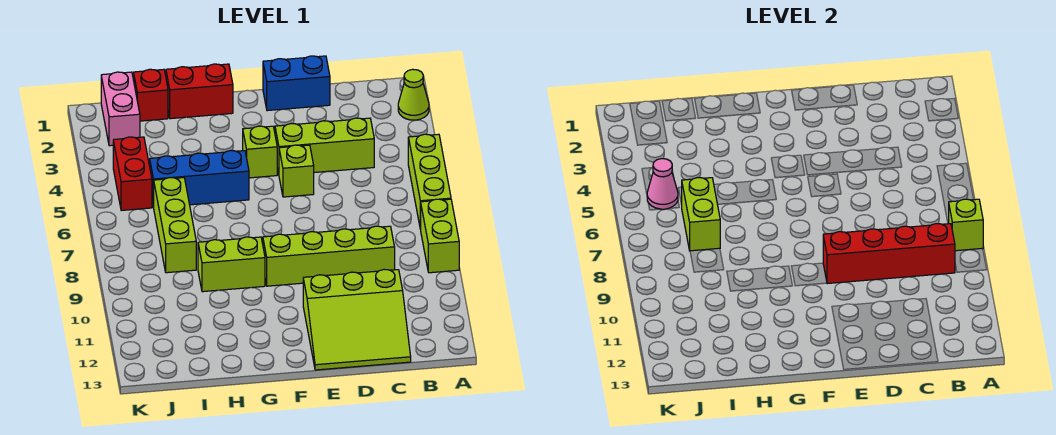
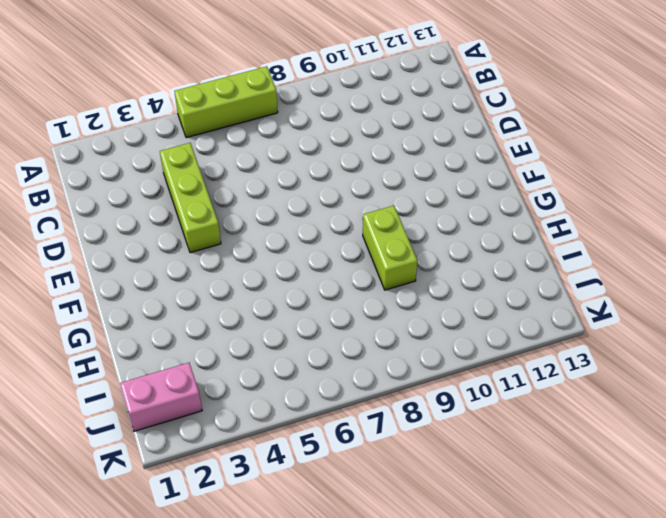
none -> lime cone A2 level 1
none -> lime brick A8:A9 level 1
none -> lime brick C9:F9 level 1

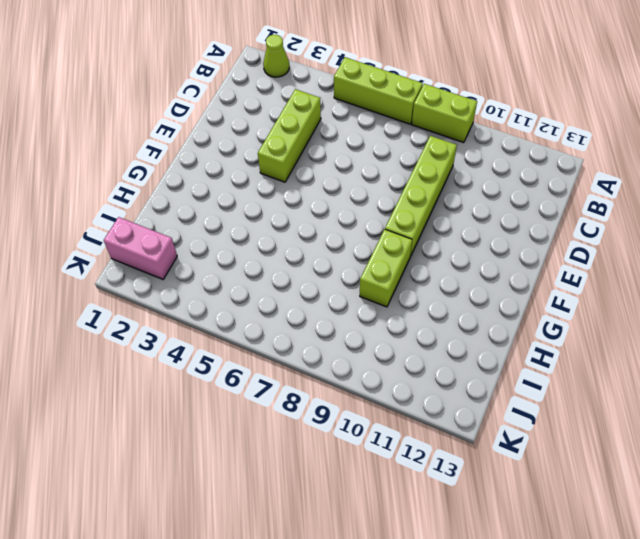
none -> lime slope C11:E13 level 1 top 11
none -> blue brick D1:E1 level 1
none -> lime brick E5 level 1

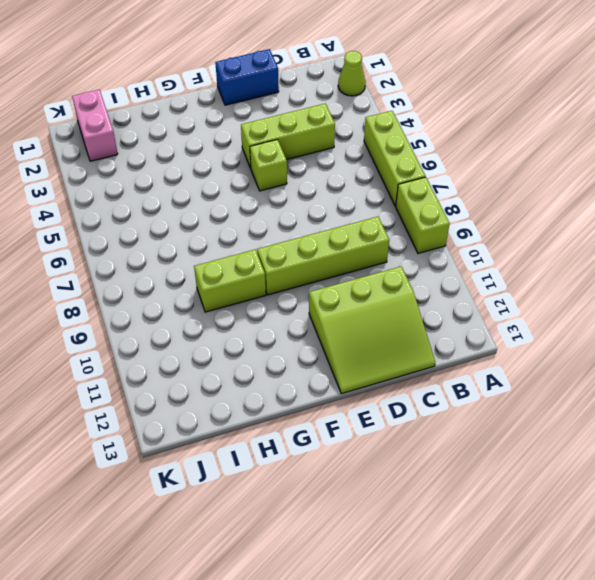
none -> lime brick F4 level 1
none -> red brick G1:H1 level 1
none -> blue brick G5:I5 level 1

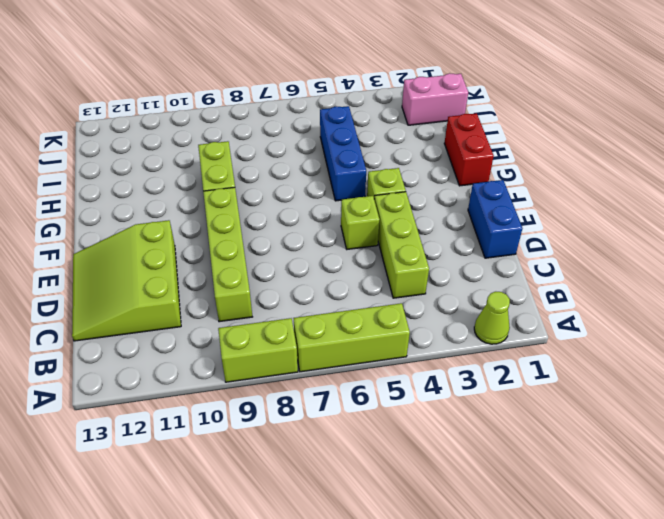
none -> red brick I1 level 1
none -> lime brick I6:I8 level 1
none -> red brick J4:J5 level 1

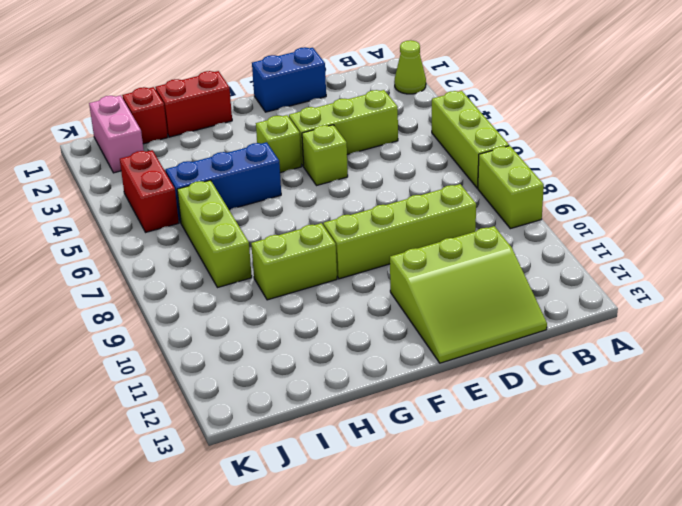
none -> lime brick A8 level 2
none -> red brick B9:E9 level 2
none -> lime brick I6:I7 level 2

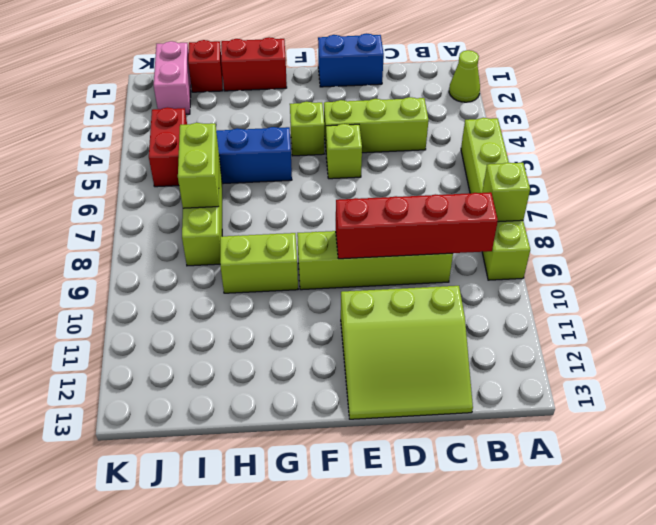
none -> pink cone J5 level 2

